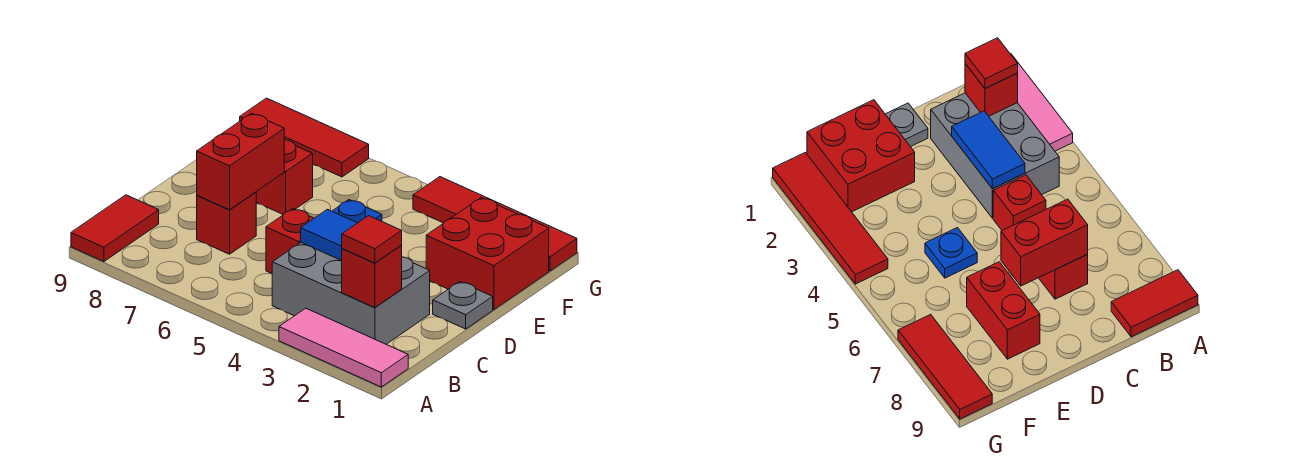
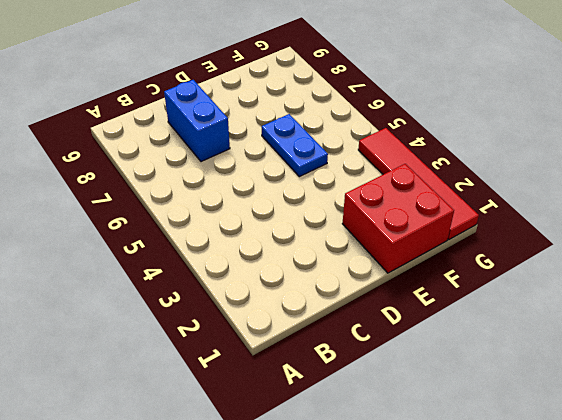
blue brick C7:C8 level 1 -> red brick C7 level 1
blue plate E5:E6 level 1 -> blue plate E5 level 1
none -> pink tile A1:A3 level 1
none -> red tile A9:B9 level 1
none -> grey brick B2:C4 level 1

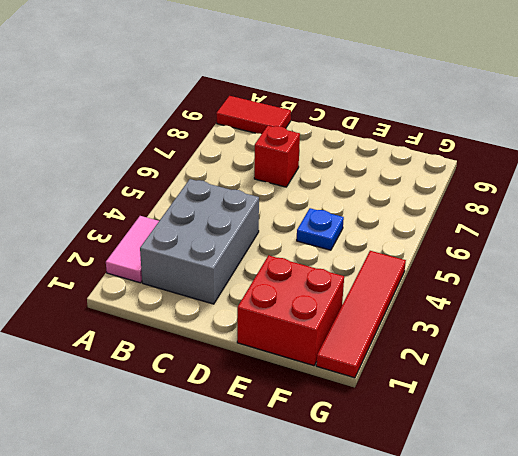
pink tile A2:A3 level 1 -> pink tile A1:A3 level 1
none -> red brick C5 level 1
none -> grey plate D1 level 1
none -> red brick E7:E8 level 1

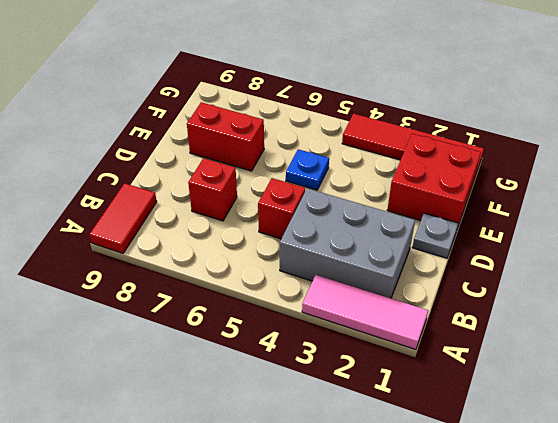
none -> red tile G7:G9 level 1
none -> red brick B2 level 2
none -> blue tile C3:C4 level 2

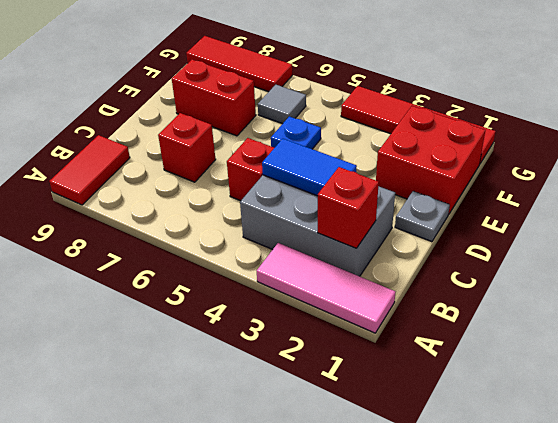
grey tile F6 level 1 -> none
none -> red brick C7:D7 level 2
none -> red tile B2 level 3

